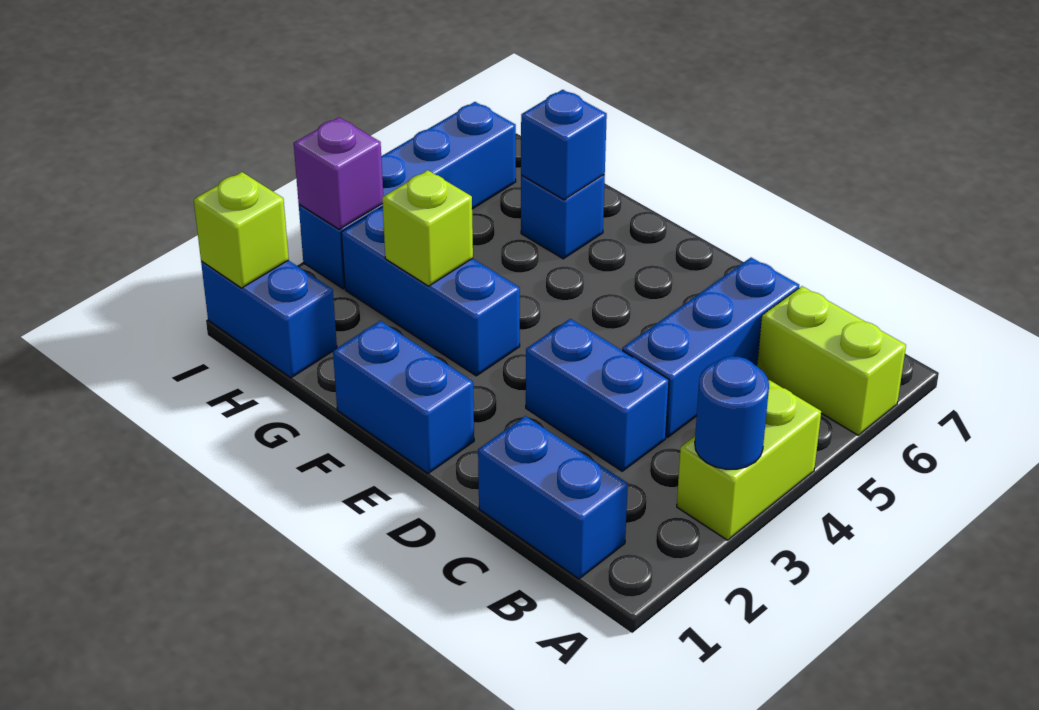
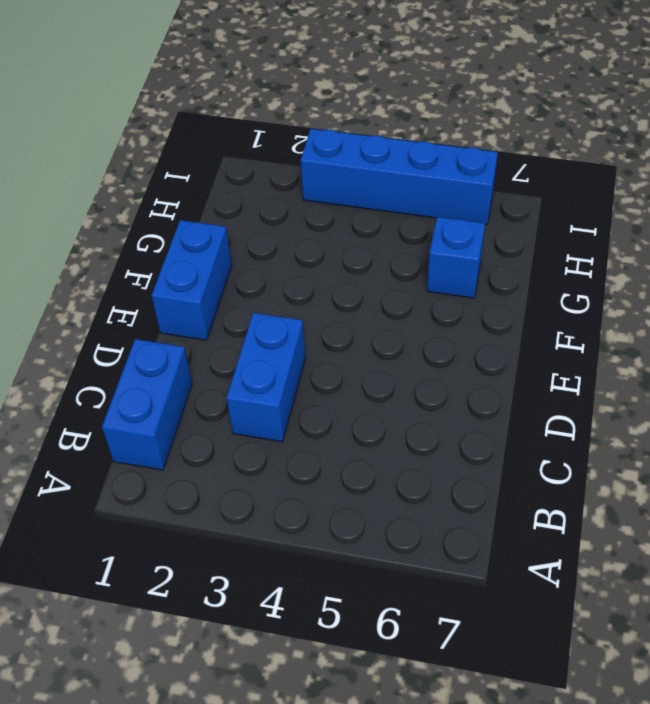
none -> lime brick A3:A4 level 1
none -> lime brick A6:B6 level 1
none -> blue brick C4:C6 level 1

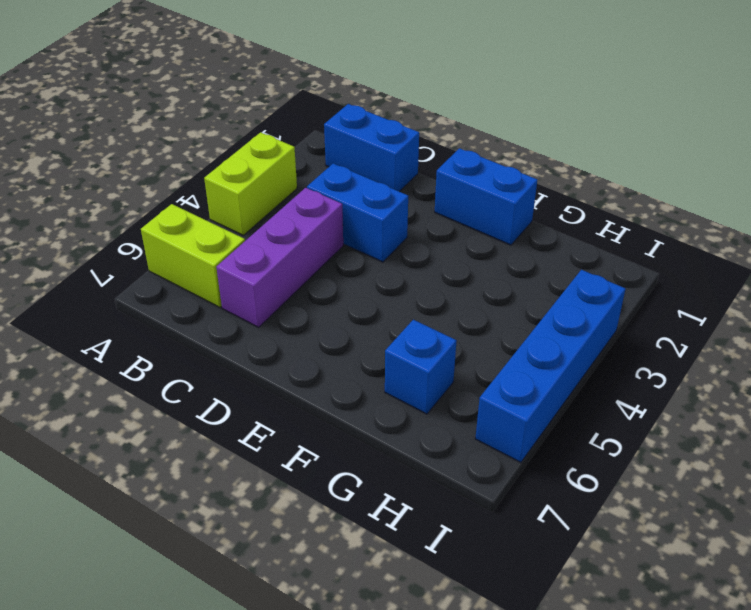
purple brick C4:C6 level 1 -> blue brick C4:C6 level 1
none -> blue brick F3:H3 level 1
none -> blue brick H1:I1 level 1
none -> blue round brick A3 level 2

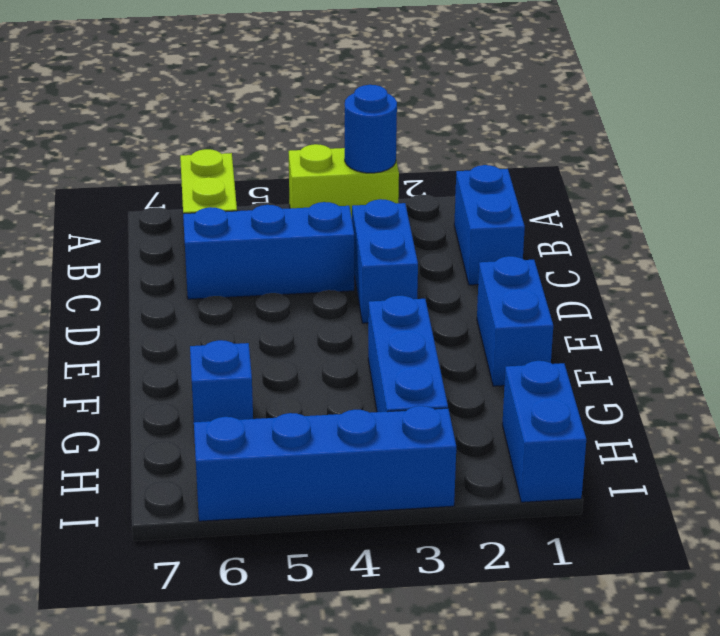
none -> lime brick G3 level 2
none -> blue brick G6 level 2
none -> lime brick I1 level 2

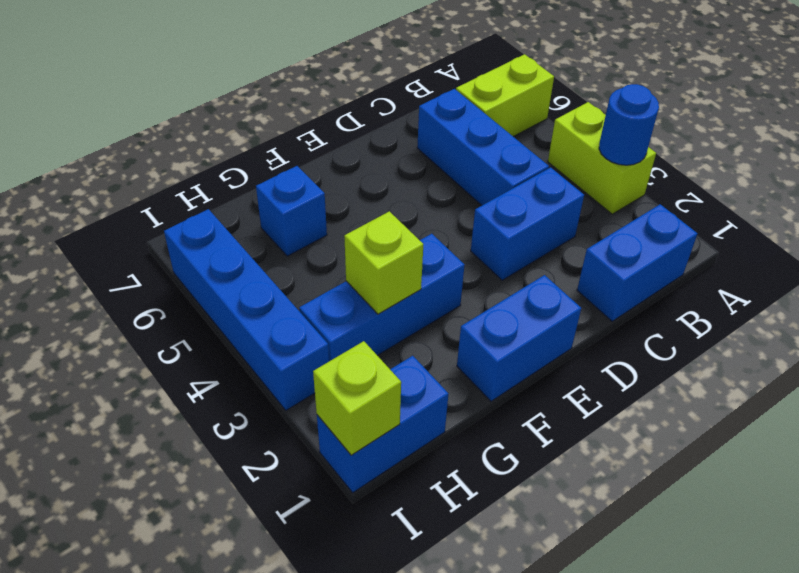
none -> blue brick G6 level 2
none -> purple brick I3 level 2

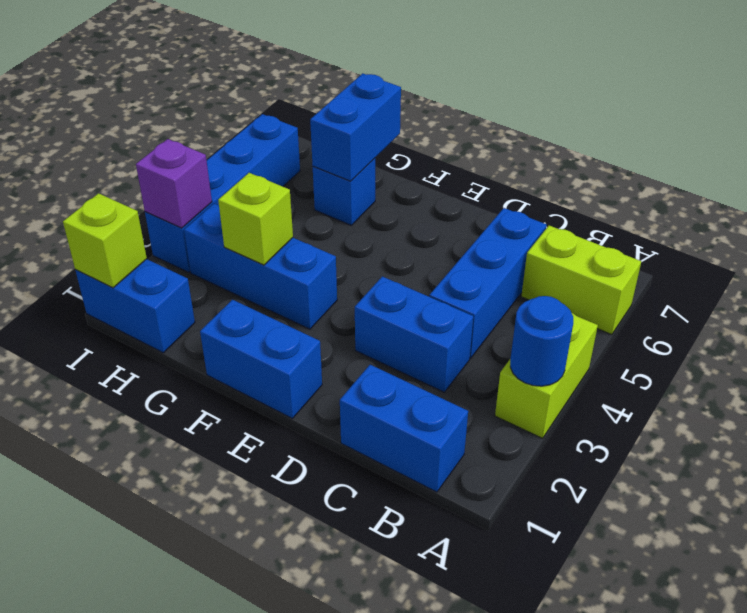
blue brick G6:G7 level 2 -> blue brick G6 level 2

